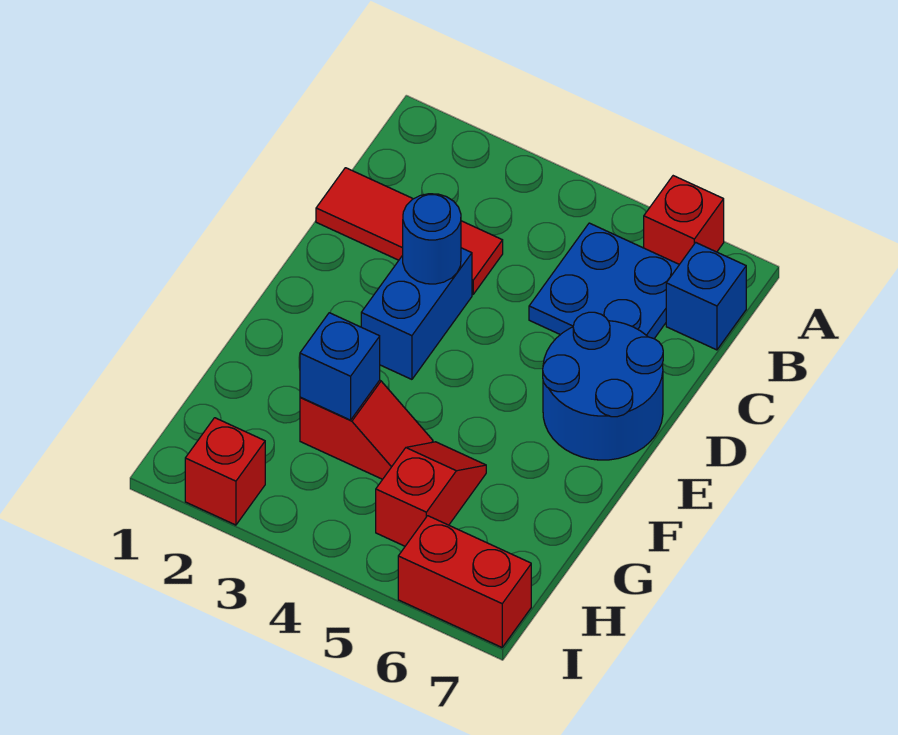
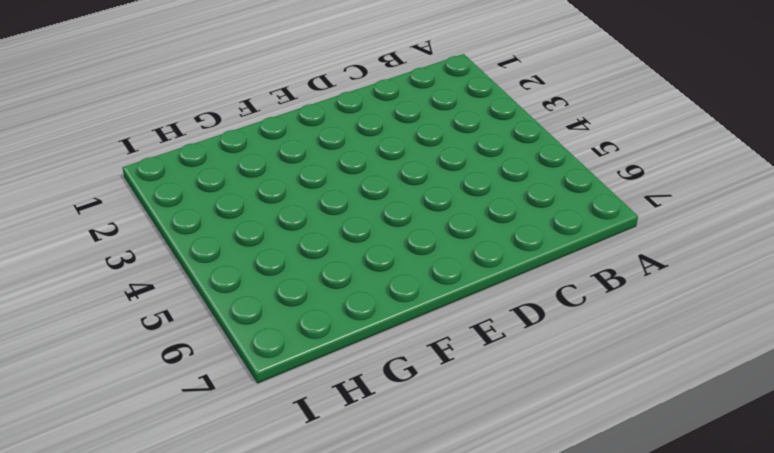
none -> red brick A6 level 1
none -> blue plate B5:C6 level 1
none -> blue brick B7 level 1

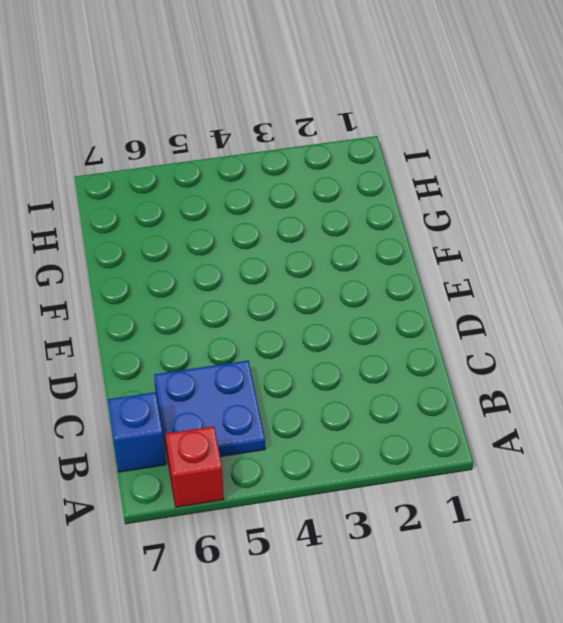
none -> red tile C1:C3 level 1
none -> blue brick D3:E3 level 1
none -> blue round brick D6:E7 level 1

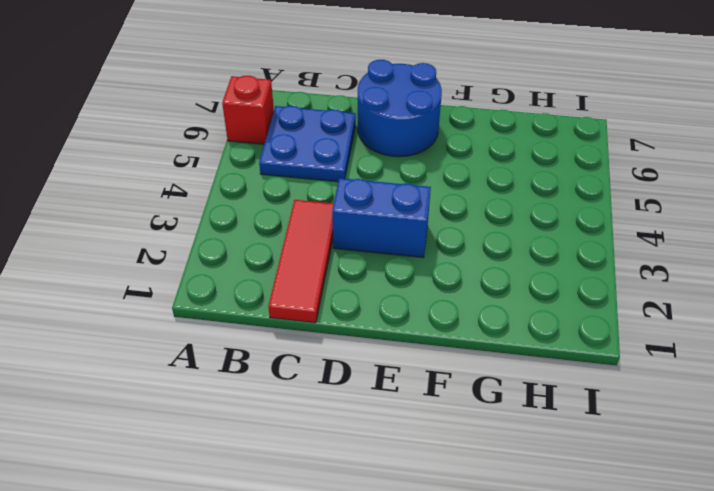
none -> blue brick B7 level 1
none -> red slope G3:G4 level 1 top 3
none -> red slope G5:H5 level 1 top H

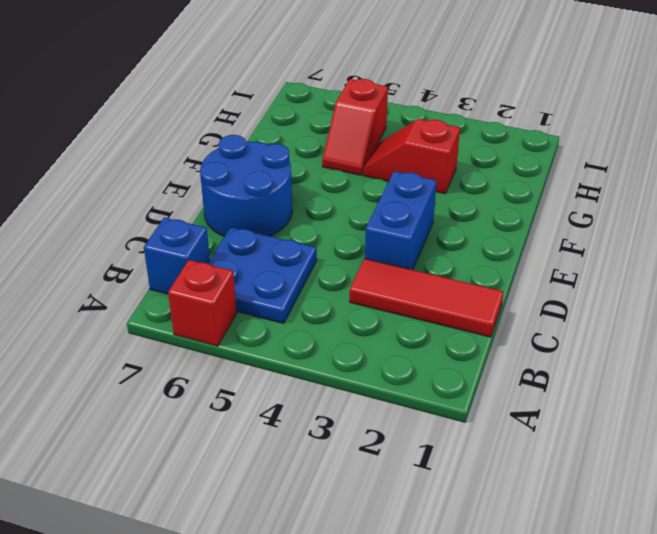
none -> red brick I2 level 1
none -> red brick I6:I7 level 1
none -> blue round brick D3 level 2

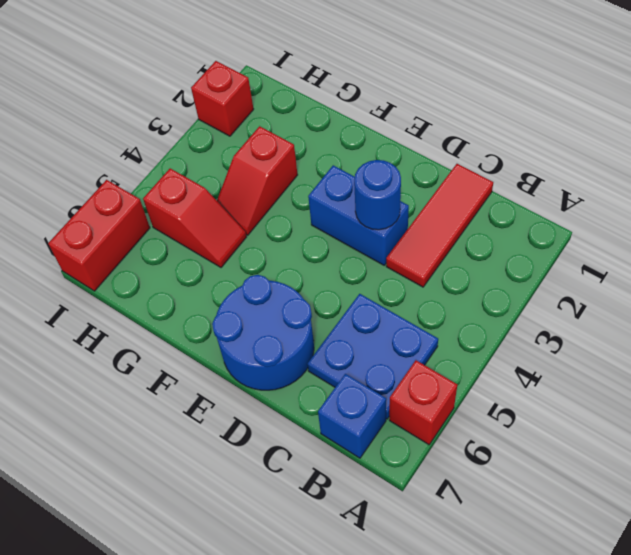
none -> blue brick G3 level 2

